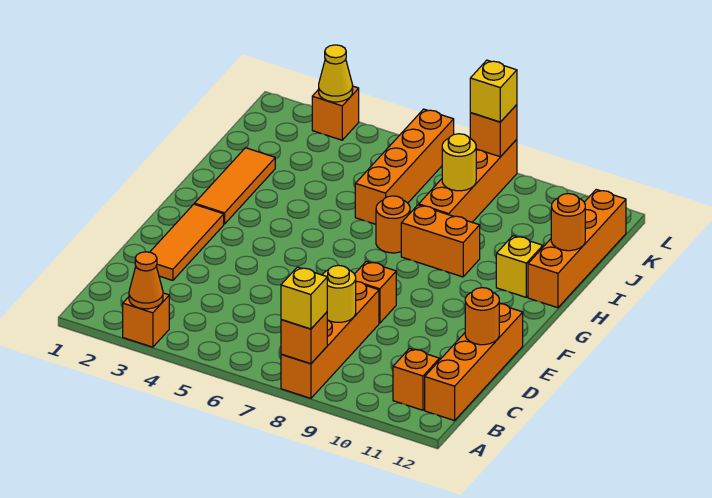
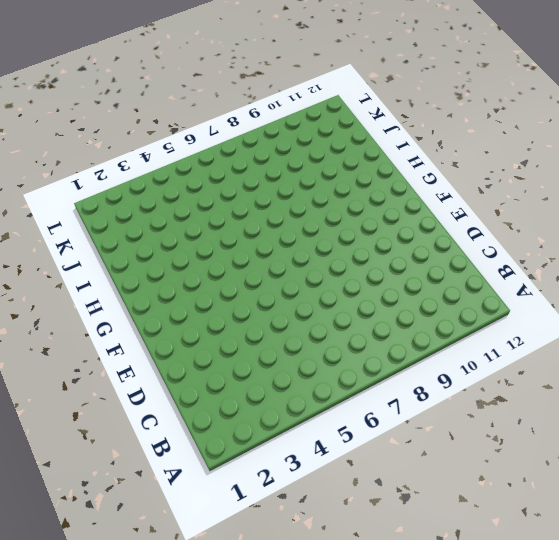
none -> orange brick A3 level 1
none -> orange brick A8:D8 level 1
none -> orange brick B11 level 1

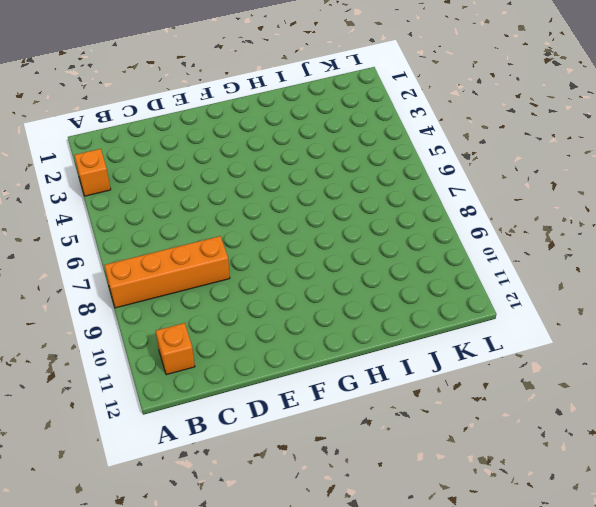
none -> orange brick B12:E12 level 1
none -> orange tile D2:F2 level 1
none -> orange brick E8 level 1

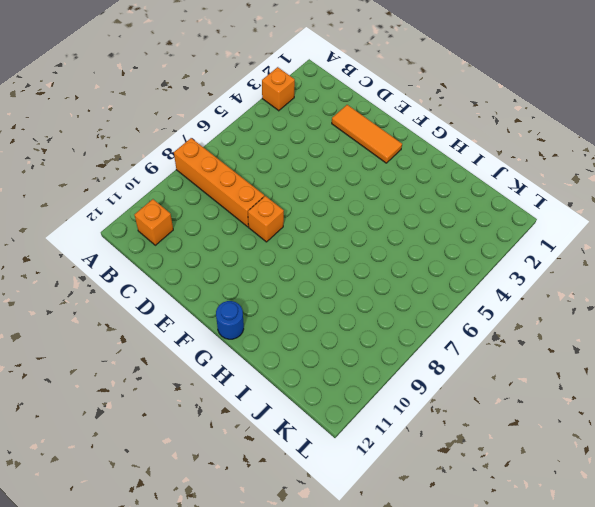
blue round brick G12 level 1 -> none
none -> orange brick B12:E12 level 1
none -> orange tile G2:I2 level 1
none -> orange round brick H7 level 1

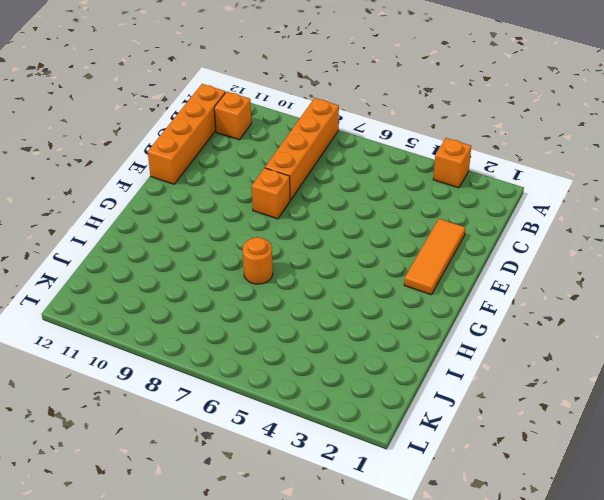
none -> orange tile G2:I2 level 1
none -> orange brick H8:H9 level 1
none -> yellow brick H11 level 1

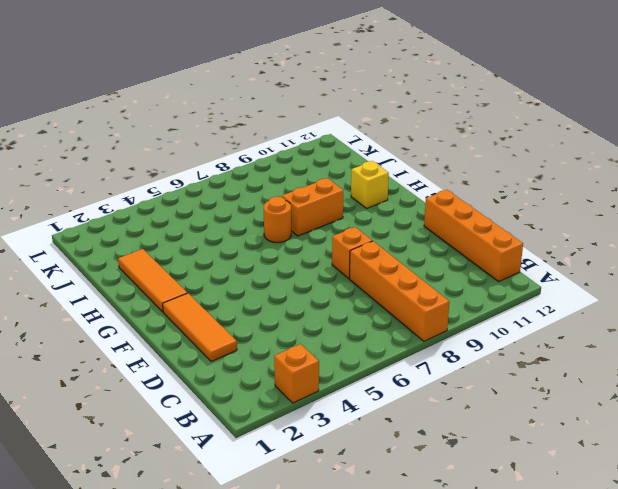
none -> orange brick B11 level 1
none -> orange brick H12:K12 level 1
none -> orange brick I6:L6 level 1

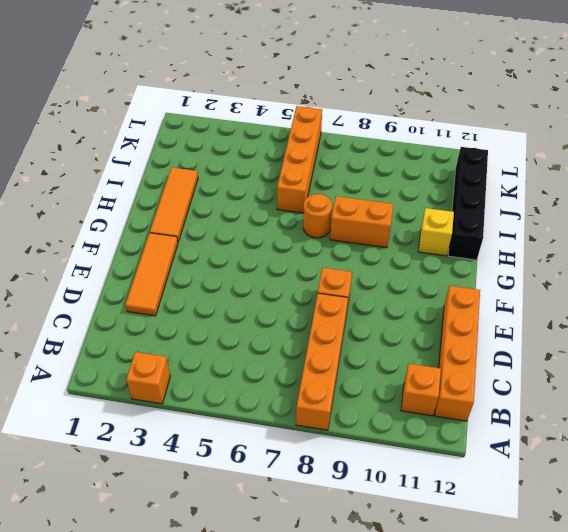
black brick H12:K12 level 1 -> orange brick H12:K12 level 1
none -> orange brick I8:L8 level 1
none -> orange brick L3 level 1
none -> orange cone A3 level 2

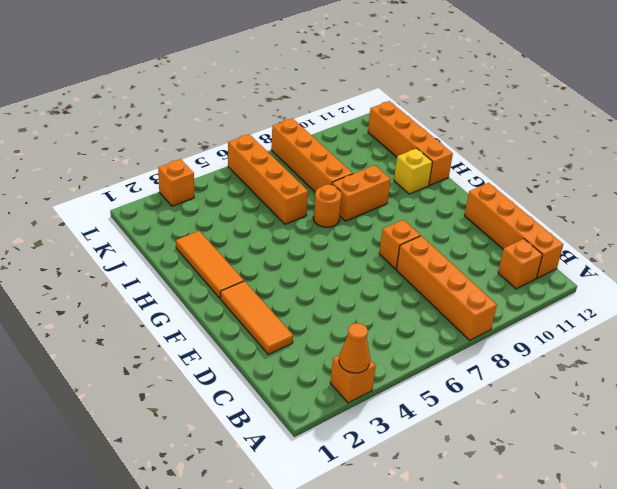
none -> orange brick A8 level 2
none -> yellow round brick C8 level 2
none -> orange round brick D12 level 2

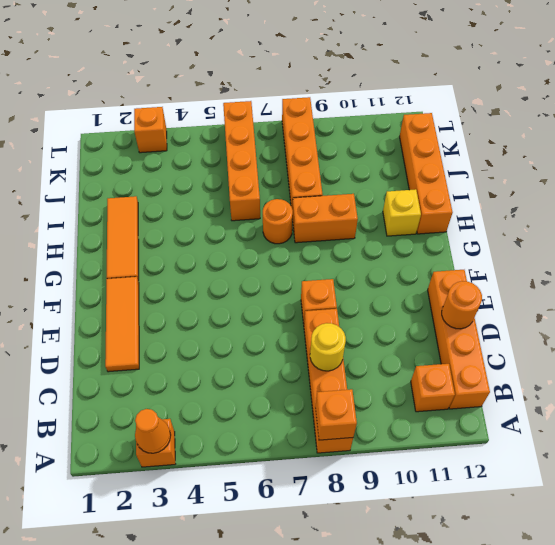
none -> orange round brick I12 level 2
none -> yellow round brick J8 level 2
none -> yellow cone L3 level 2

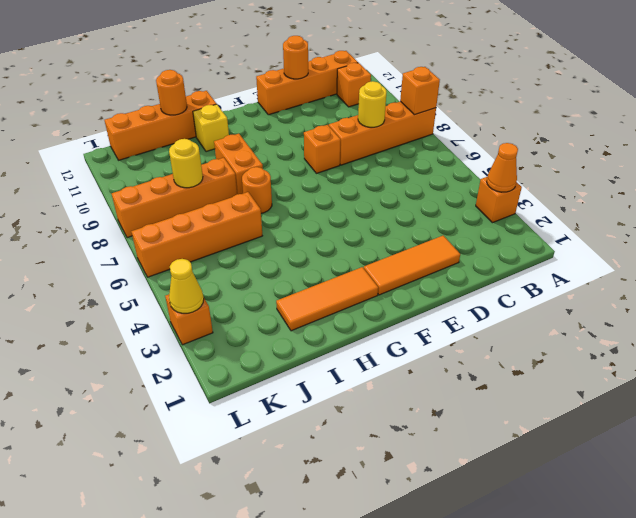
none -> orange brick L8 level 2
none -> yellow brick A8 level 3
none -> yellow brick L8 level 3

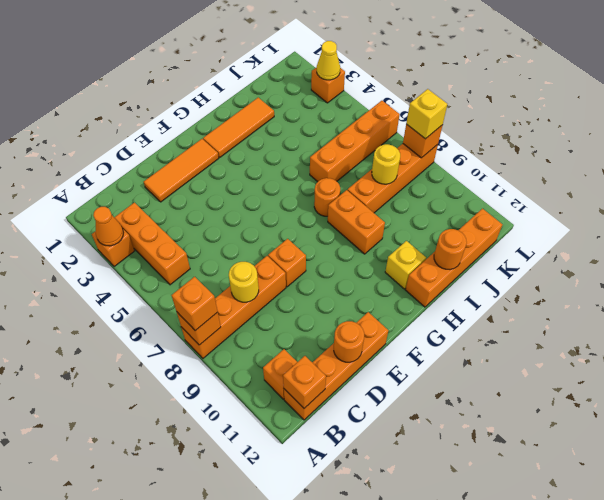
orange brick A8 level 3 -> yellow brick A8 level 3
orange brick B3:B5 level 1 -> none
orange brick B12 level 2 -> none

